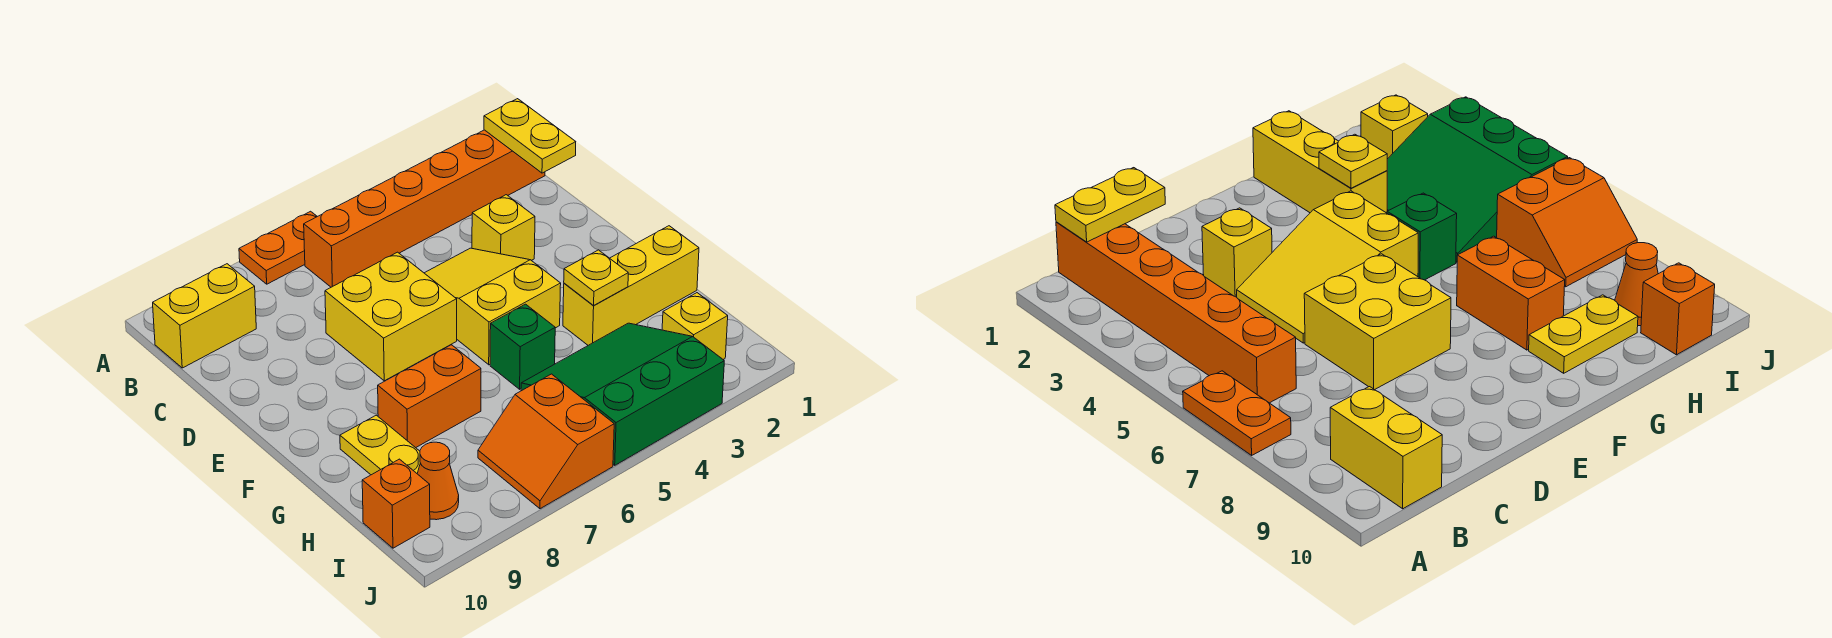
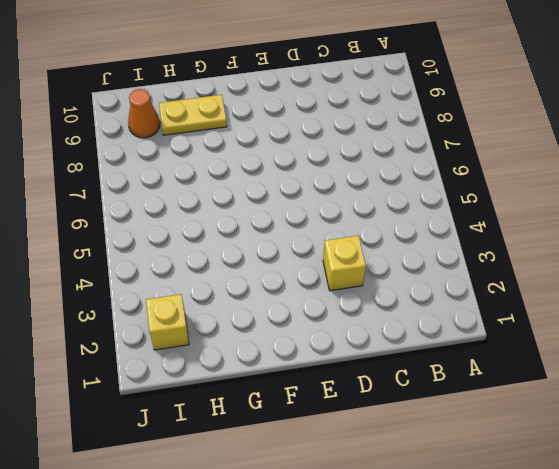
none -> orange plate A6:A7 level 1
none -> orange brick B1:B6 level 1
none -> yellow brick B9:B10 level 1

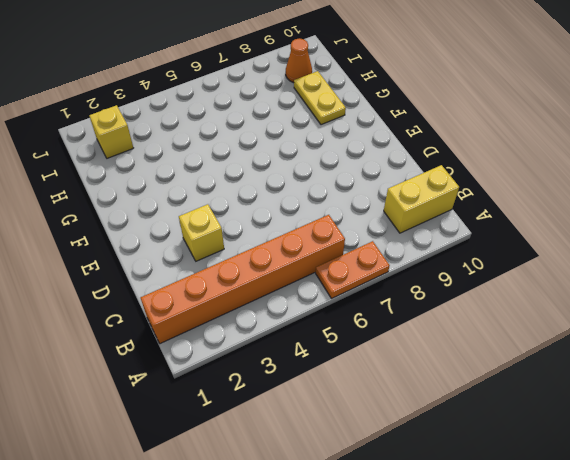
none -> yellow slope D4:F5 level 1 top F
none -> yellow brick D6:E7 level 1
none -> yellow brick G1:G3 level 1

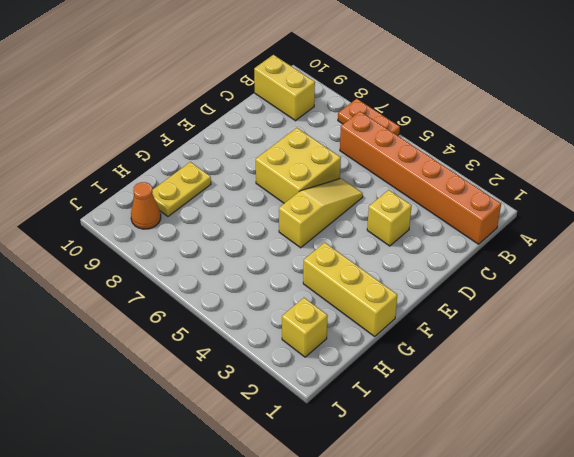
yellow slope D5:F5 level 1 top F -> yellow slope D4:F5 level 1 top F
none -> green brick G5 level 1
none -> orange brick G7:G8 level 1
none -> green slope H3:J5 level 1 top J

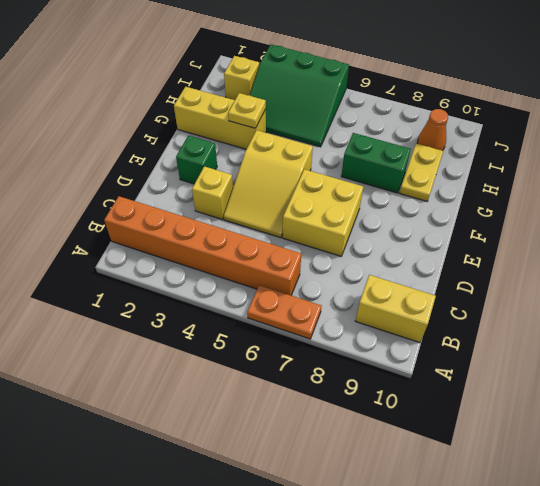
green brick E2 level 1 -> green brick G5 level 1
green brick G7:G8 level 1 -> orange brick G7:G8 level 1
none -> orange slope I6:J7 level 1 top 6
none -> orange brick I10 level 1
none -> yellow plate B1:C1 level 2

